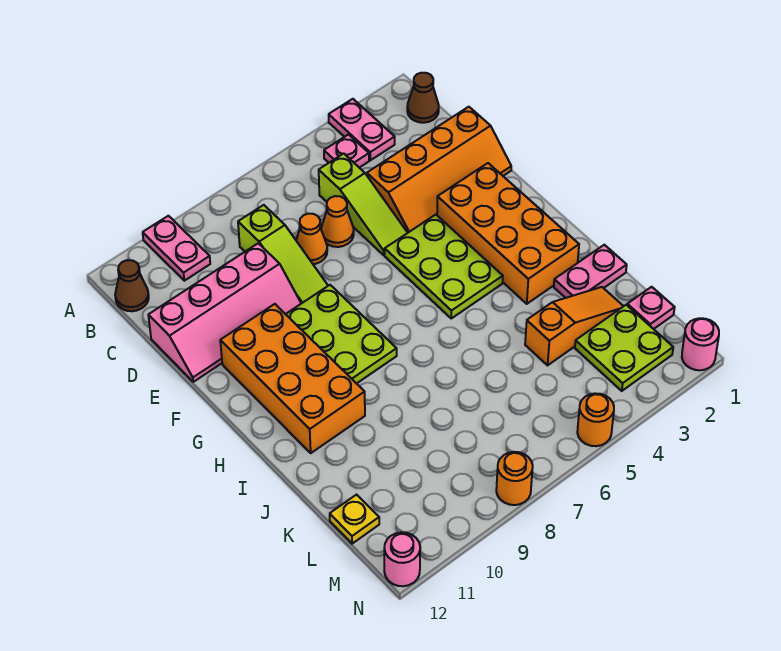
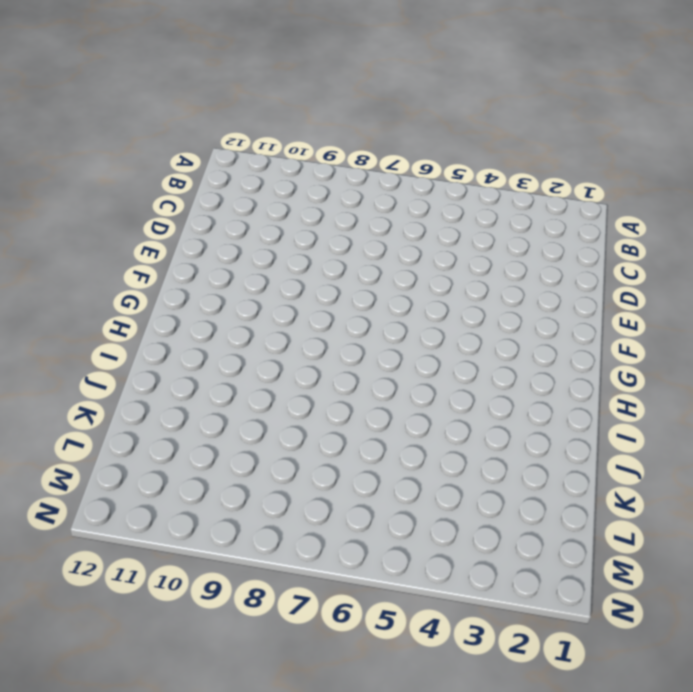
none -> pink plate A3:B3 level 1
none -> pink plate A10:B10 level 1
none -> brown cone B1 level 1

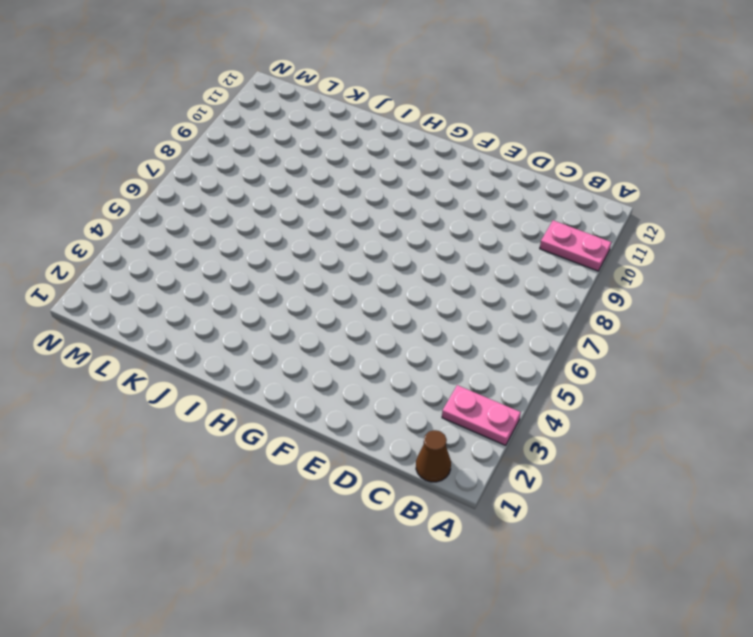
none -> pink plate B4 level 1
none -> brown cone B12 level 1
none -> lime slope C5:E5 level 1 top C

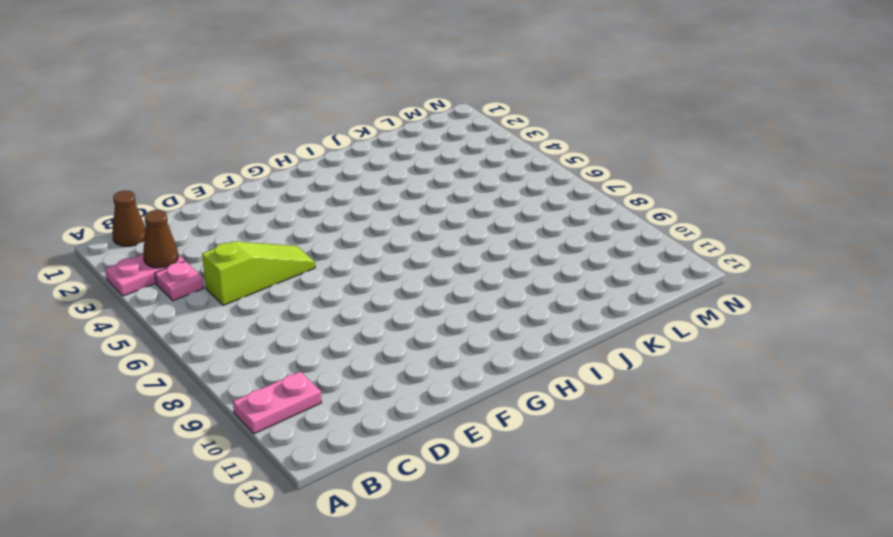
brown cone B3 level 2 -> brown cone B12 level 1
none -> lime slope C8:E8 level 1 top C
none -> orange slope D1:E4 level 1 top D
none -> orange cone D6 level 1

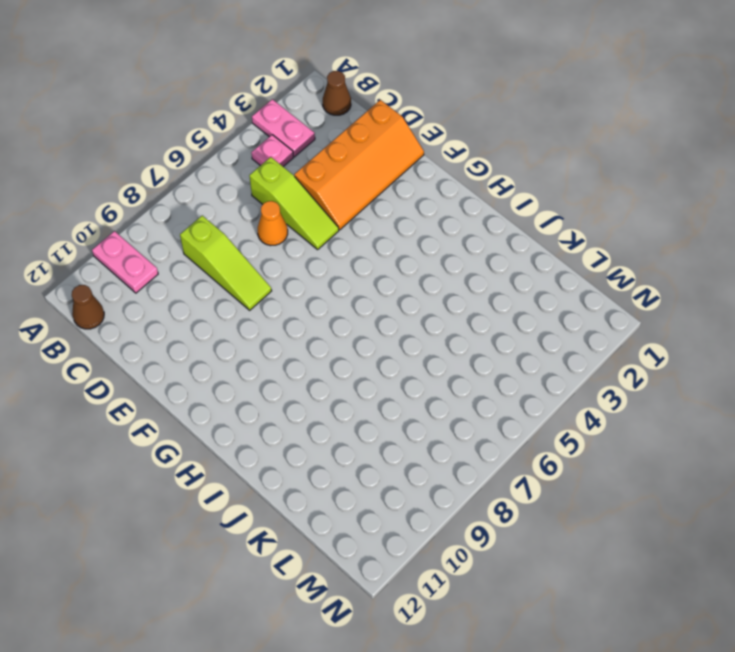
none -> orange cone D7 level 1
none -> pink slope D9:E12 level 1 top D
none -> orange brick F2:I3 level 1

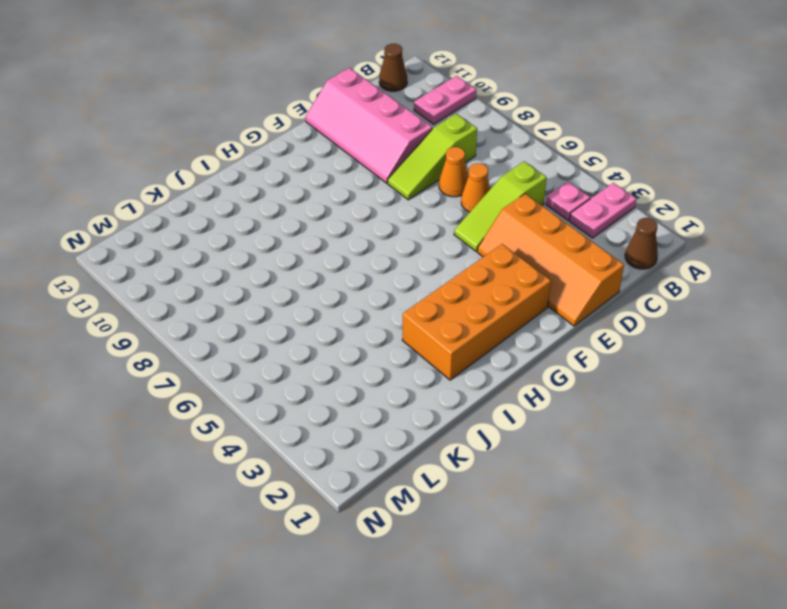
none -> lime plate F4:H5 level 1
none -> lime plate F8:H9 level 1
none -> orange brick F10:I11 level 1

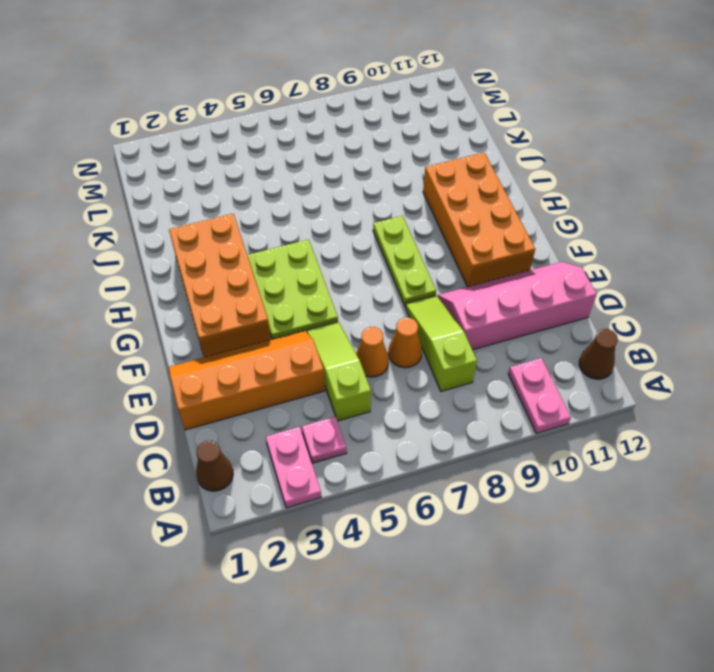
lime plate F8:H8 level 1 -> lime plate F8:H9 level 1
none -> pink plate J1:J2 level 1
none -> orange slope K2:K4 level 1 top 4
none -> pink plate L1 level 1

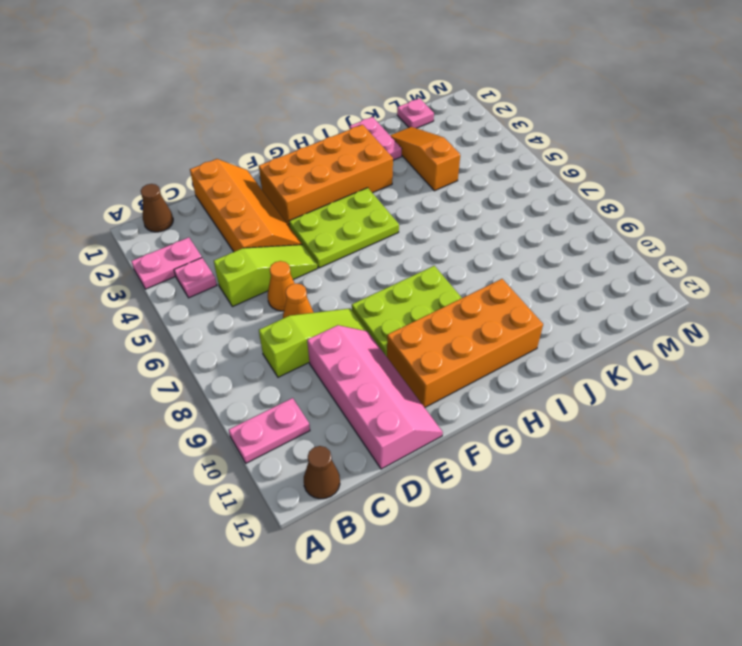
none -> lime plate L2:M3 level 1
none -> yellow plate L12 level 1
none -> pink round brick N1 level 1

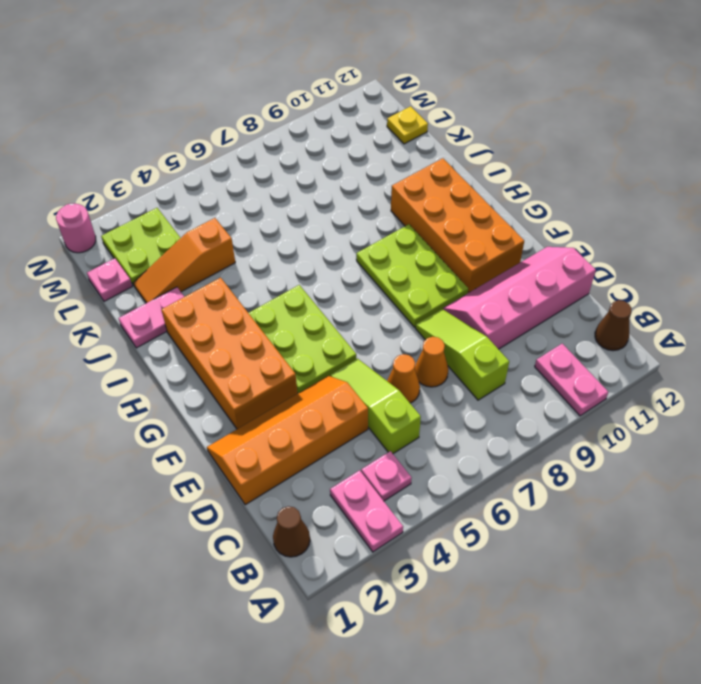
none -> orange round brick N5 level 1
none -> orange round brick N8 level 1
none -> pink round brick N12 level 1

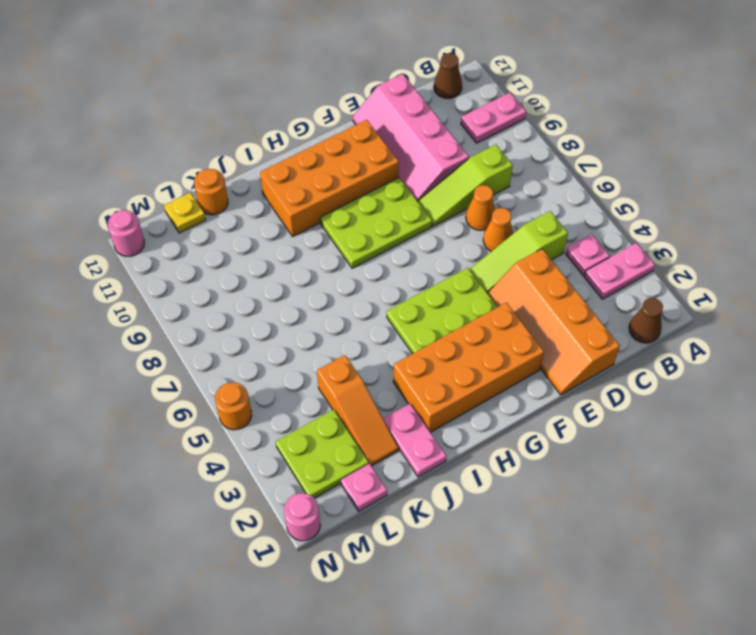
orange round brick K12 level 1 -> orange round brick N8 level 1

